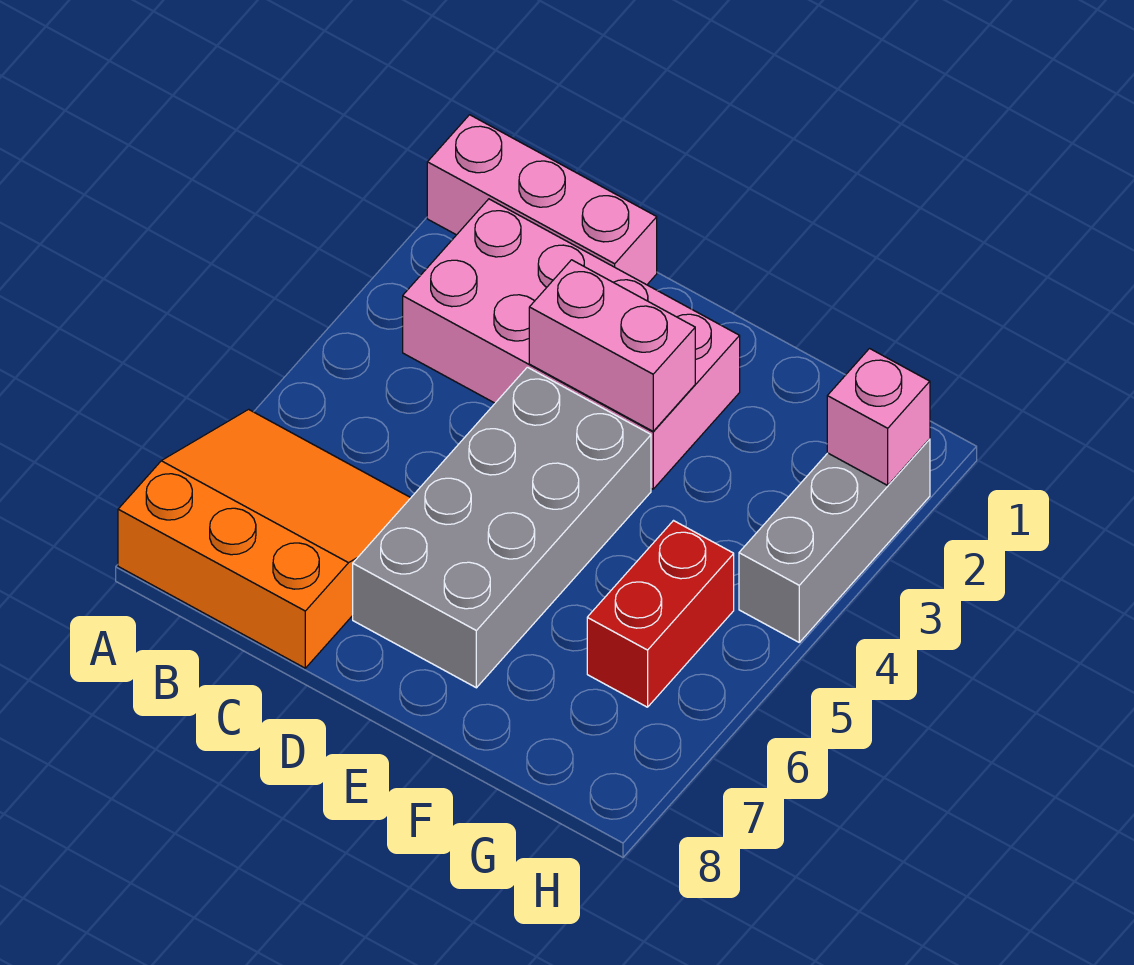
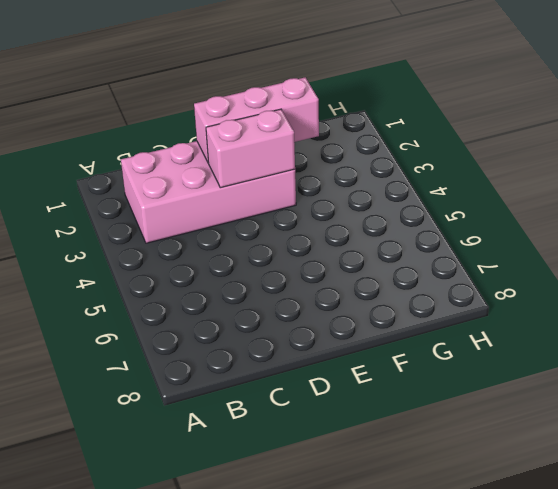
pink brick D2:F2 level 2 -> pink brick A1:C1 level 1
none -> orange slope A6:C8 level 1 top 8
none -> grey brick D4:E7 level 1

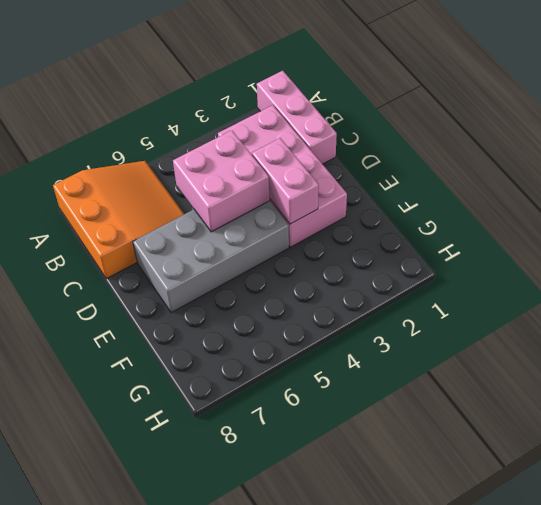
pink brick C4:D5 level 2 -> none
none -> red brick G5:G6 level 1
none -> grey brick H2:H4 level 1

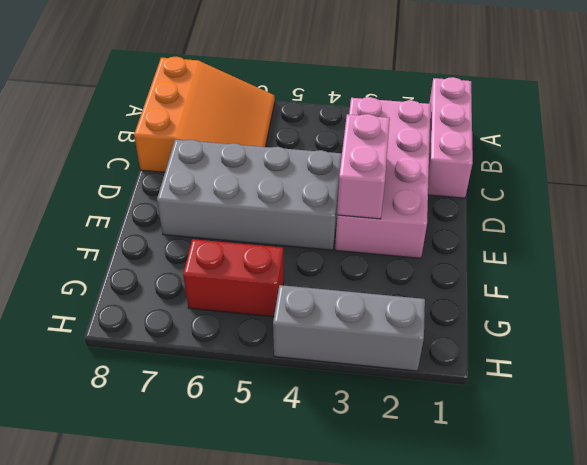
none -> pink brick H2 level 2

